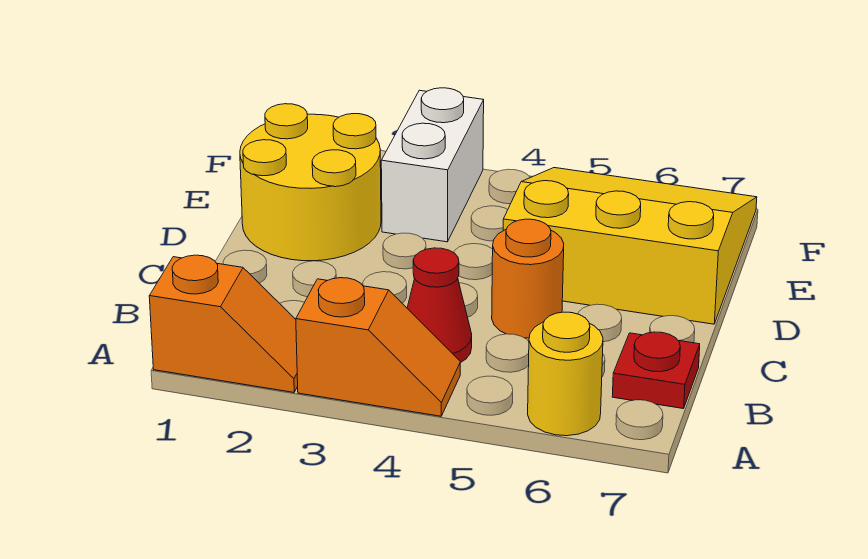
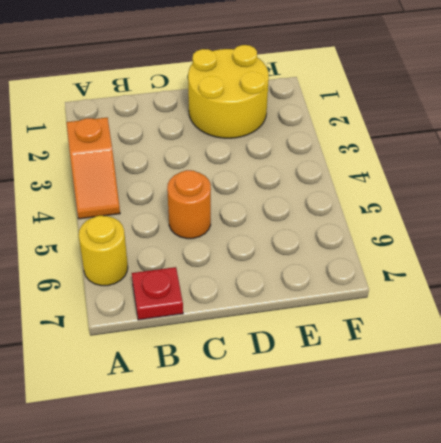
none -> orange slope A1:A2 level 1 top 1
none -> red cone B4 level 1

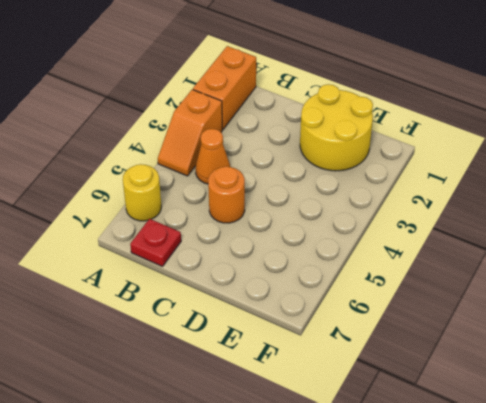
orange brick A1:A2 level 1 -> orange slope A1:A2 level 1 top 1
orange cone B4 level 1 -> red cone B4 level 1
none -> yellow slope D5:F7 level 1 top D
none -> white brick E3:F3 level 1

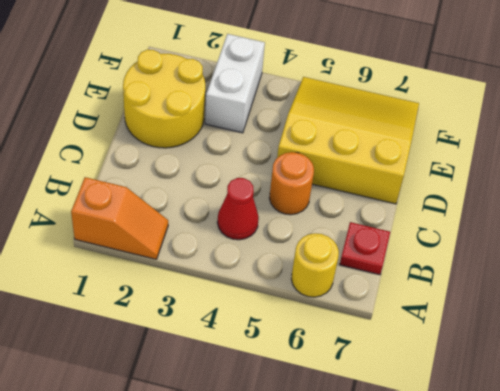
none -> orange slope A3:A4 level 1 top 3

